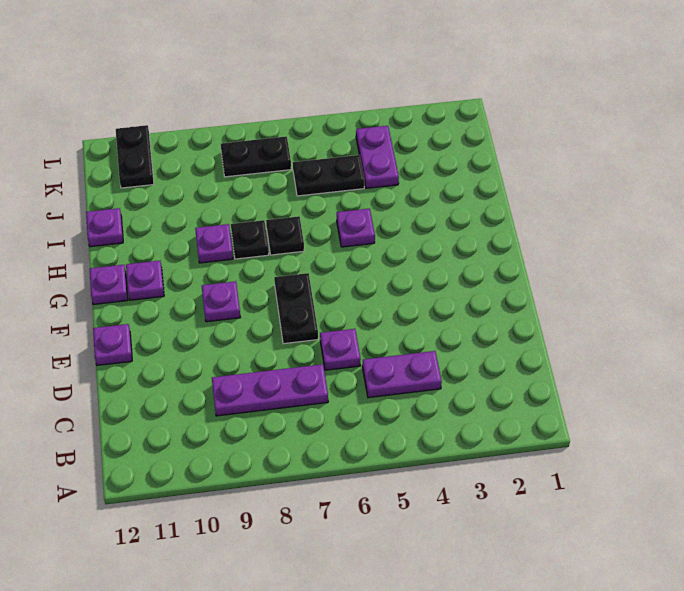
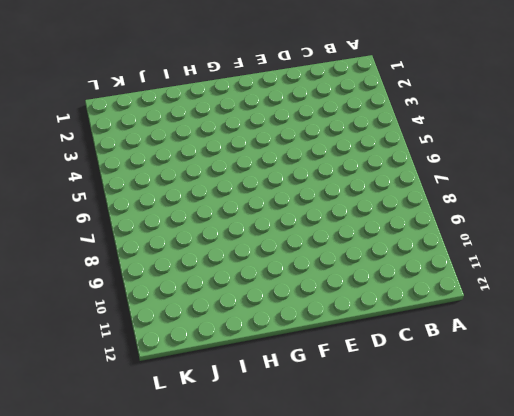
none -> purple plate C4:C5 level 1
none -> purple plate C7:C9 level 1
none -> purple plate D6 level 1

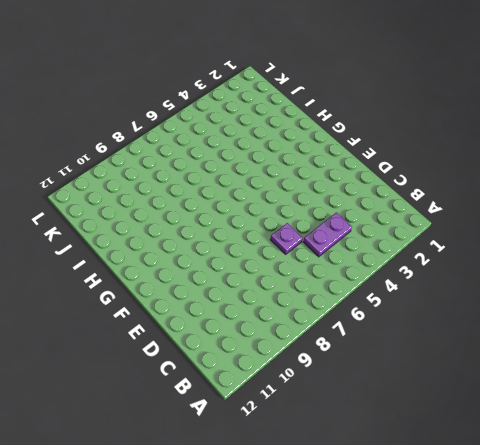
none -> purple plate C7:C9 level 1
none -> black plate E7:F7 level 1
none -> purple plate E12 level 1

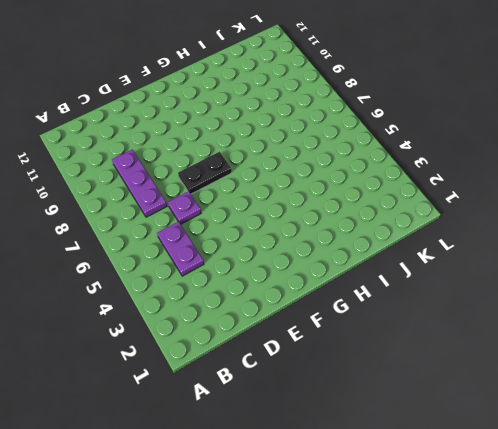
none -> purple plate E12 level 1
none -> purple plate F9 level 1
none -> purple plate G11 level 1

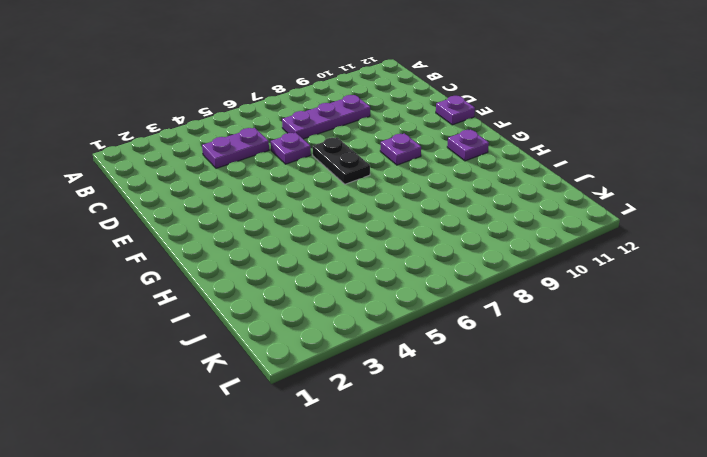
none -> purple plate G12 level 1
none -> purple plate H5 level 1
none -> black plate H7 level 1

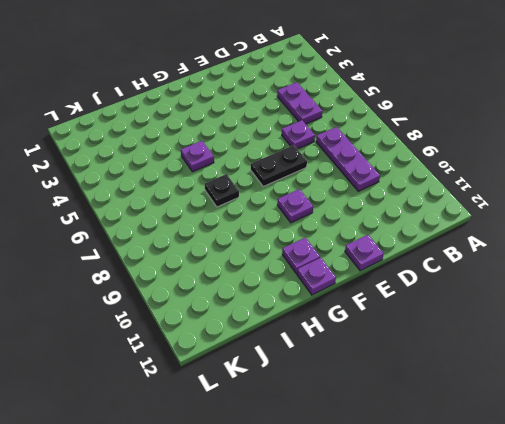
none -> black plate H8 level 1
none -> purple plate H9 level 1
none -> purple plate I12 level 1

